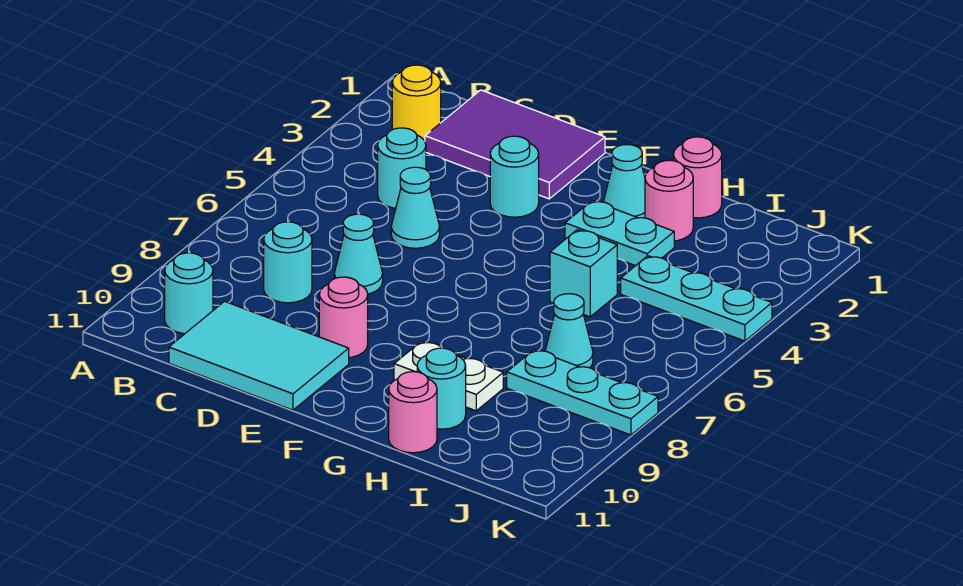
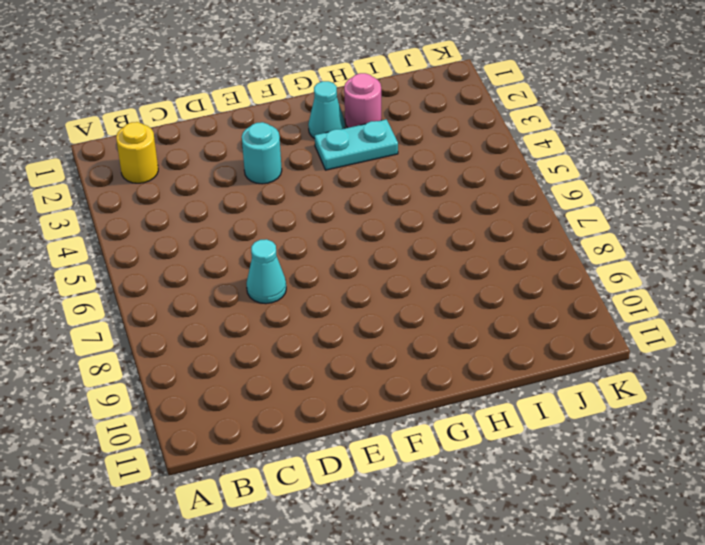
none -> cyan round brick B10 level 1
none -> purple tile C1:E2 level 1
none -> cyan round brick C4 level 1

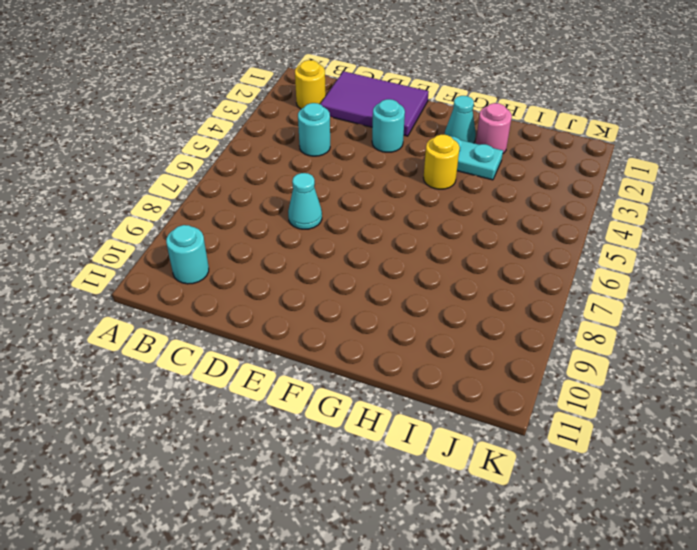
yellow round brick G4 level 1 -> none
none -> cyan round brick C8 level 1
none -> cyan tile C10:E11 level 1
none -> cyan cone D5 level 1

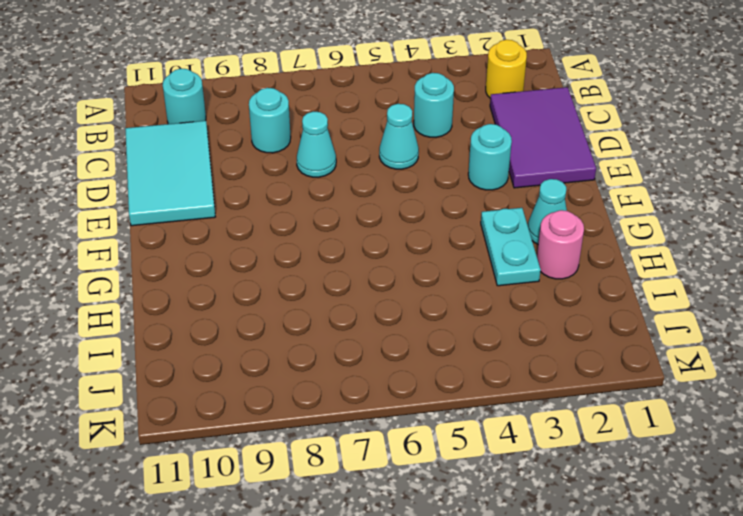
none -> pink round brick E9 level 1
none -> white plate G9:H9 level 1
none -> pink round brick H1 level 1

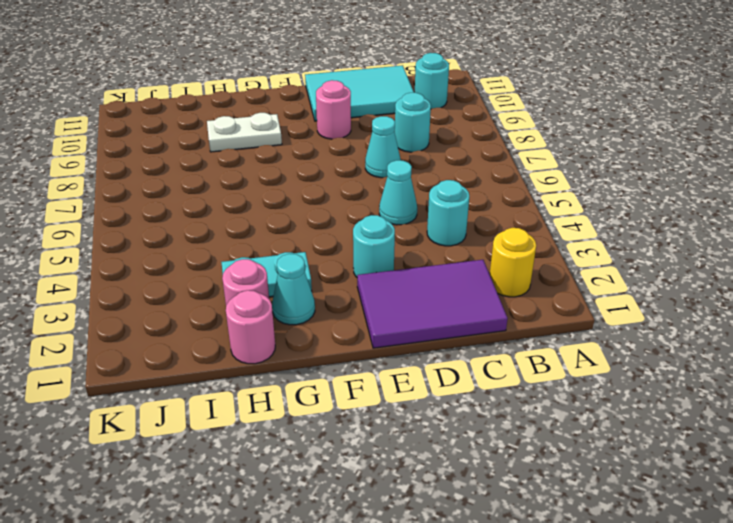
none -> cyan brick H5 level 1
none -> cyan round brick H10 level 1
none -> pink round brick H11 level 1

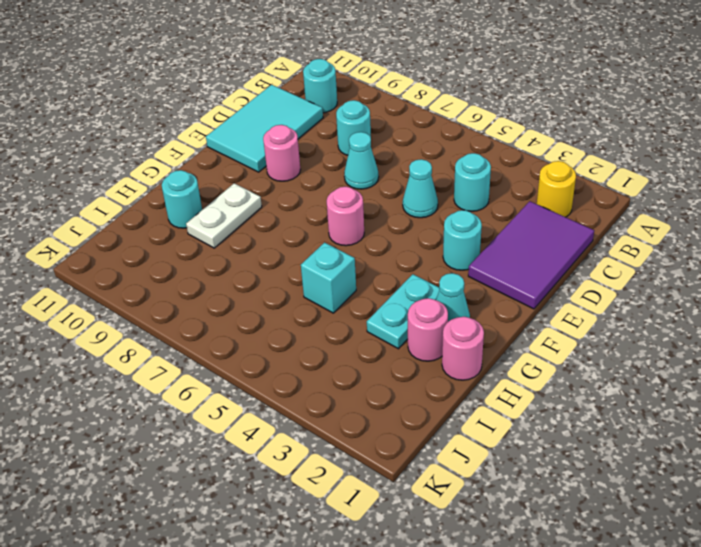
pink round brick F6 level 1 -> pink round brick H11 level 1
none -> cyan plate I4:K4 level 1
none -> cyan cone I7 level 1
none -> cyan plate I8:K8 level 1

